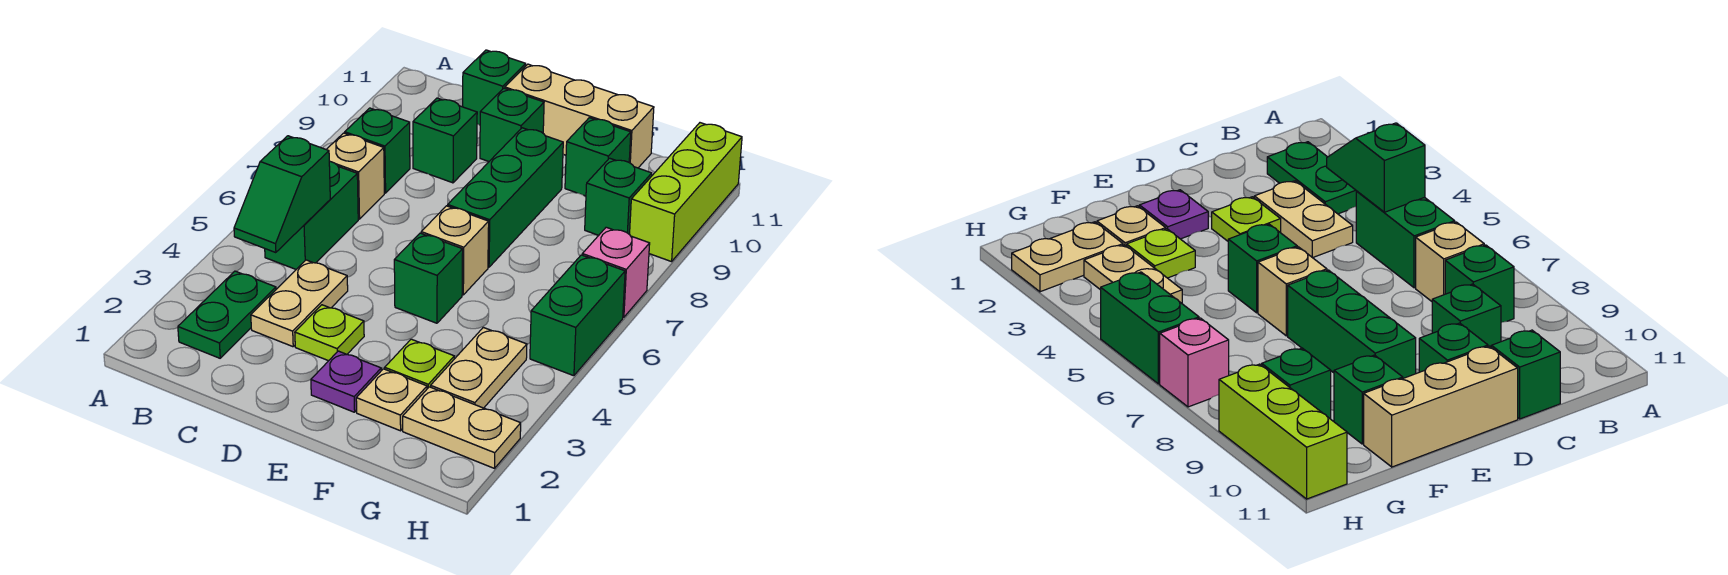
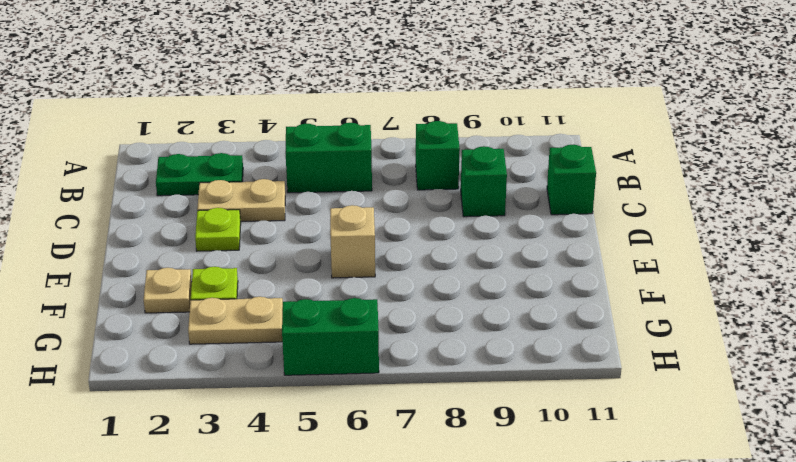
none -> tan brick B7 level 1
none -> green brick D10 level 1
none -> tan brick D11:F11 level 1

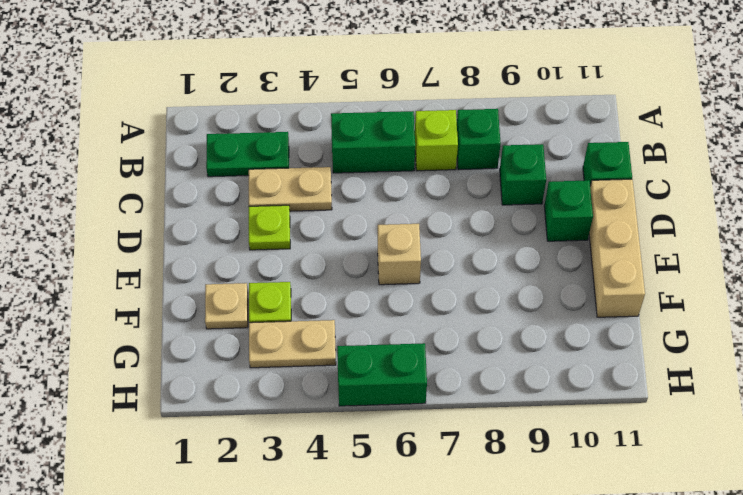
lime brick B7 level 1 -> tan brick B7 level 1
none -> purple plate E2 level 1
none -> green brick E5 level 1
none -> green brick E7:E9 level 1

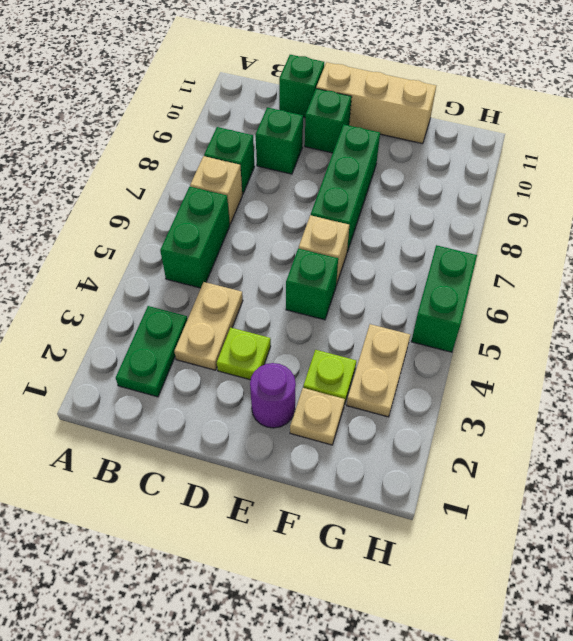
purple round brick E2 level 1 -> purple plate E2 level 1
none -> green brick F10 level 1
none -> tan plate G2:H2 level 1
none -> green brick G9 level 1

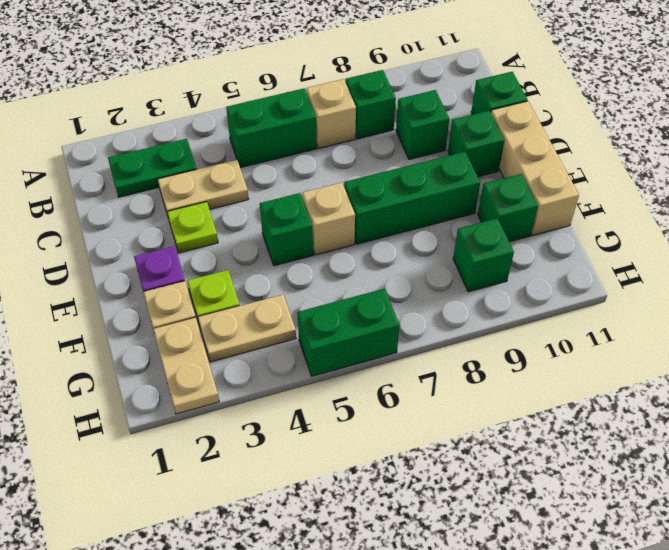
none -> pink brick H7 level 1
none -> lime brick H9:H11 level 1
none -> green slope B4:B5 level 2 top 5

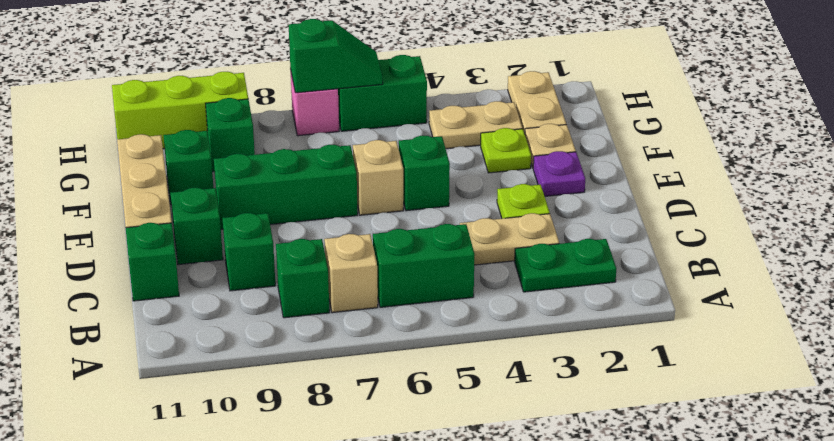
green slope H6:H7 level 2 top 7 -> green slope B4:B5 level 2 top 5

